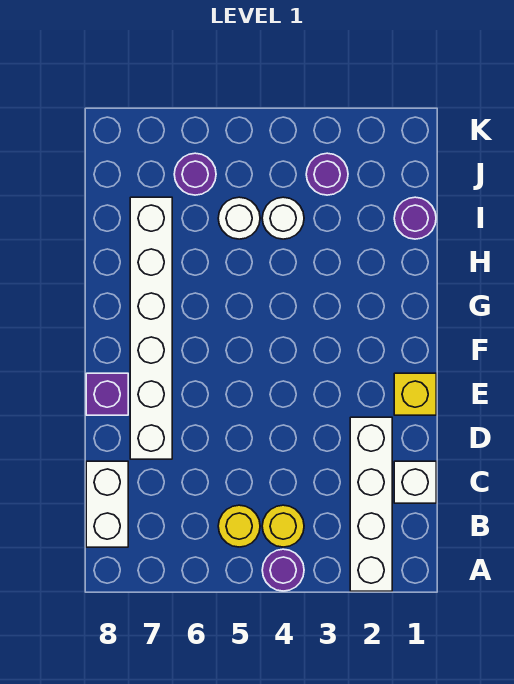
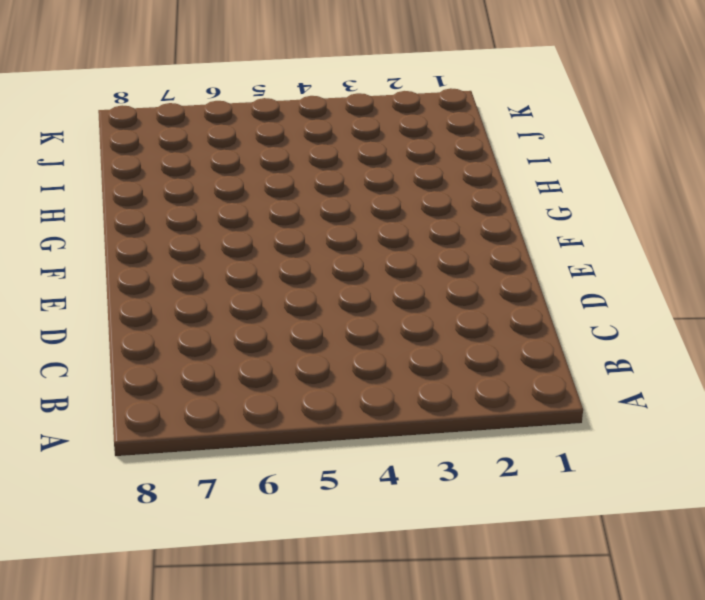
none -> white brick A2:D2 level 1
none -> purple round brick A4 level 1
none -> yellow round brick B4 level 1

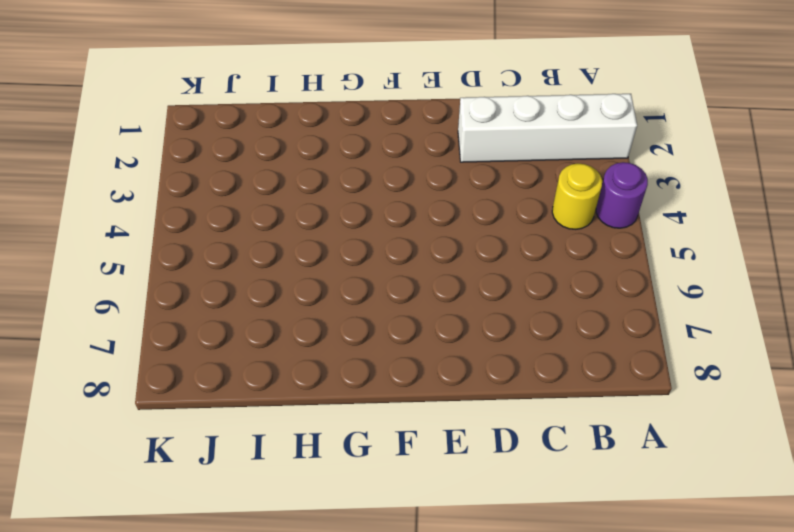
none -> yellow round brick B5 level 1
none -> white brick B8:C8 level 1
none -> white brick C1 level 1

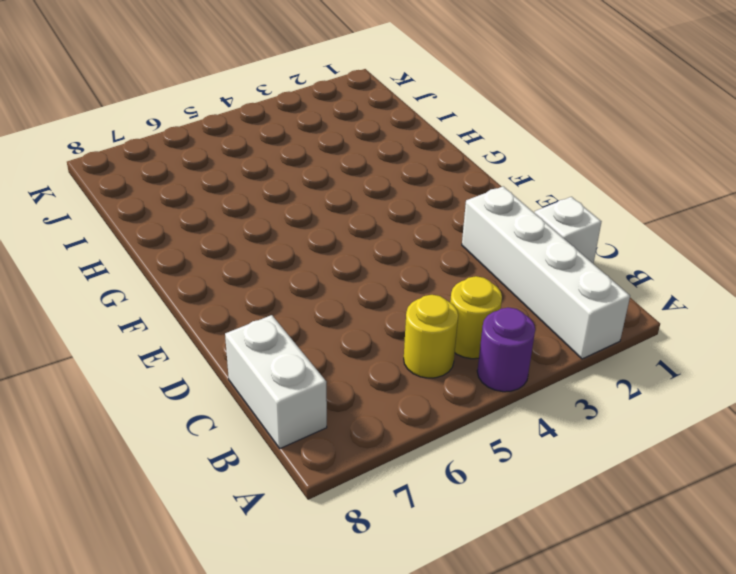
none -> white brick D7:I7 level 1
none -> yellow brick E1 level 1
none -> purple brick E8 level 1

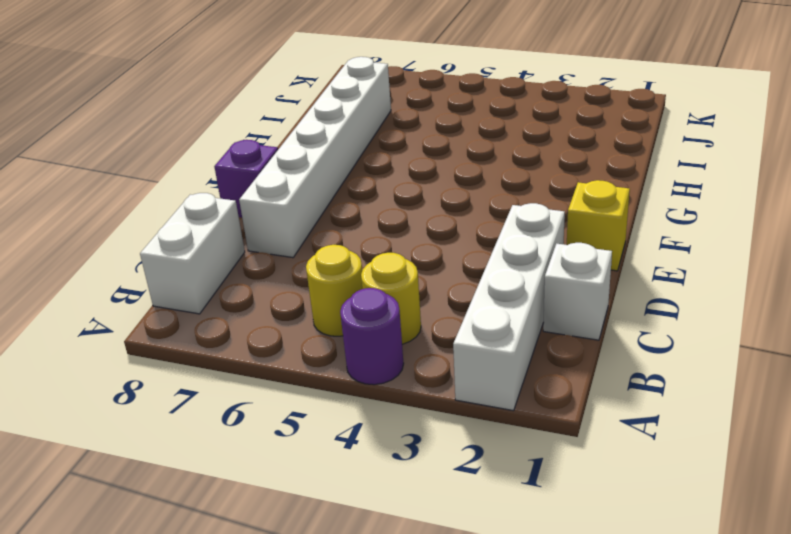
none -> purple round brick I1 level 1
none -> white round brick I4 level 1
none -> white round brick I5 level 1

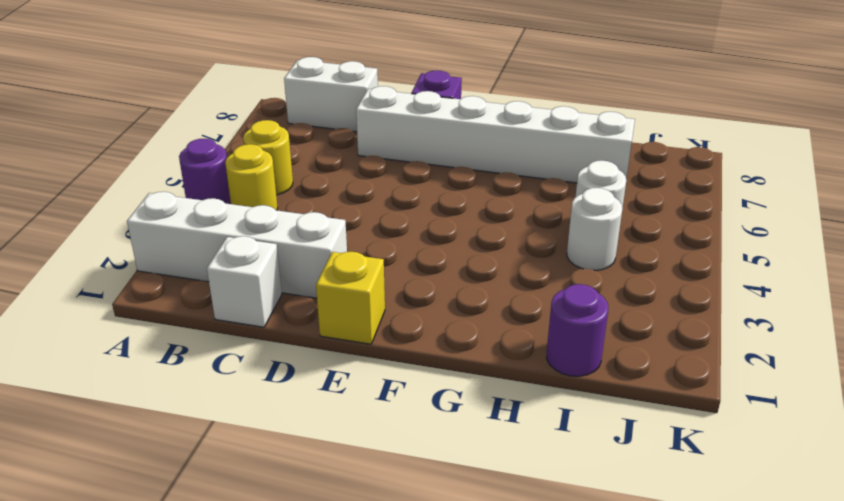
none -> purple round brick J3 level 1
none -> purple round brick J6 level 1

